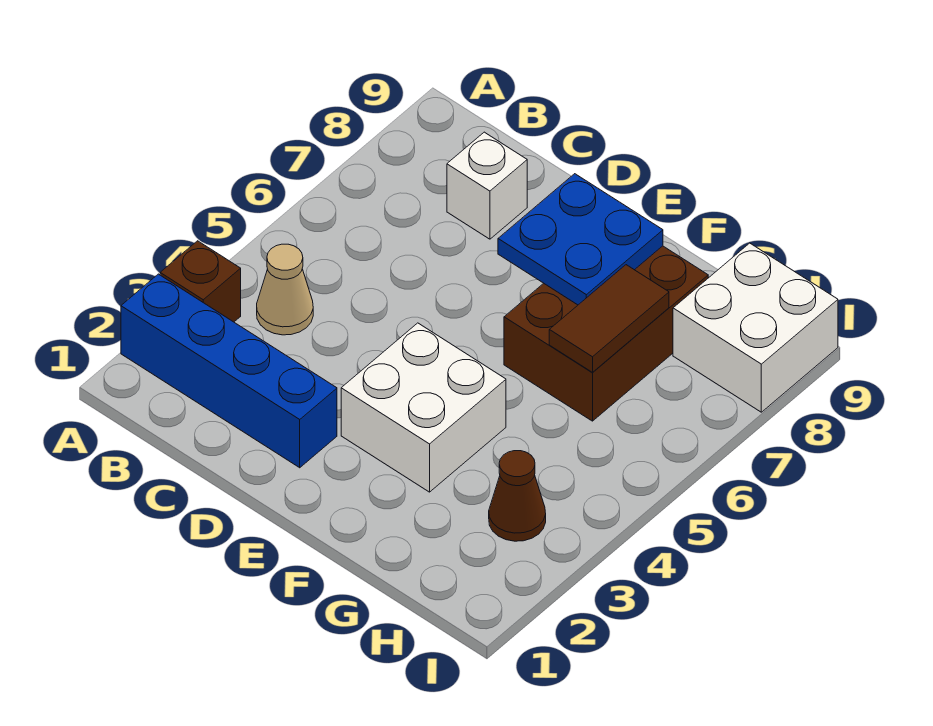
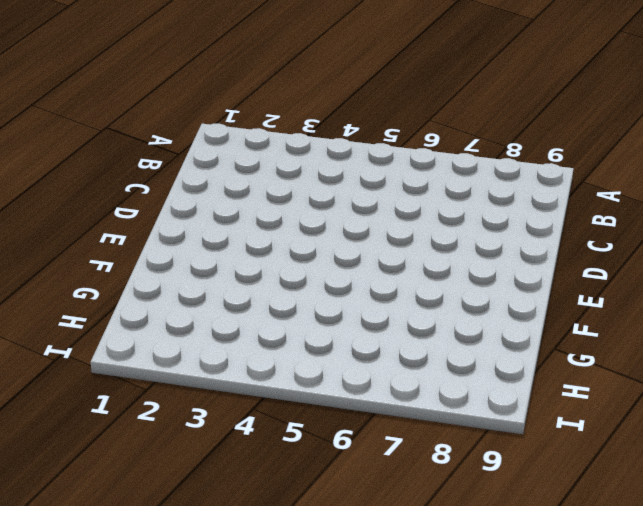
none -> blue brick A2:D2 level 1
none -> brown brick A3 level 1

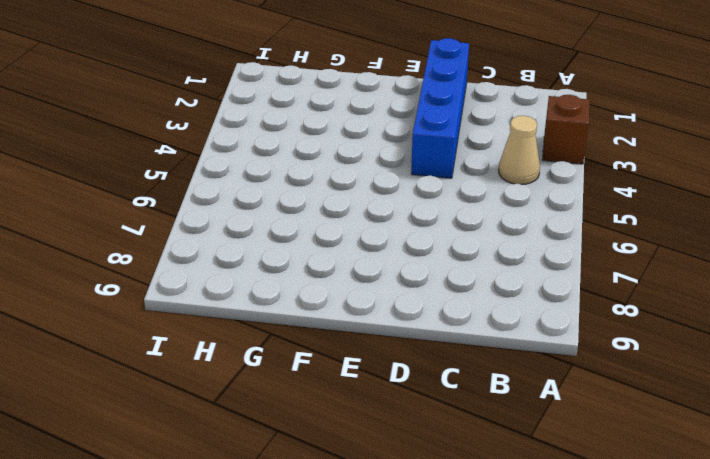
blue brick D1:D4 level 1 -> blue brick A2:D2 level 1
none -> white brick C8 level 1
none -> white brick E3:F4 level 1

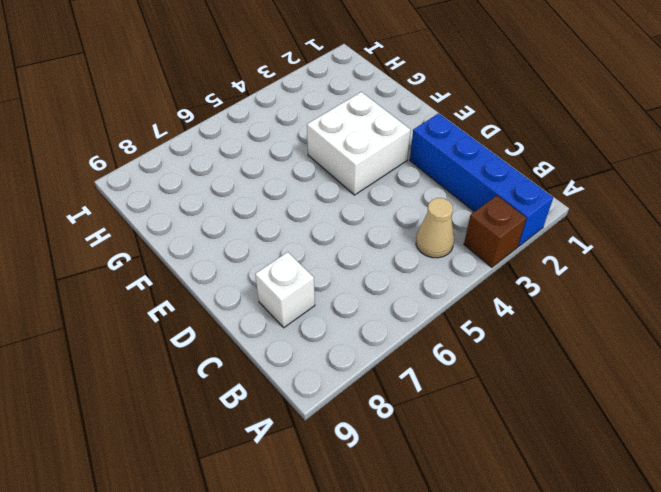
none -> brown brick F6:G8 level 1
none -> brown cone H3 level 1

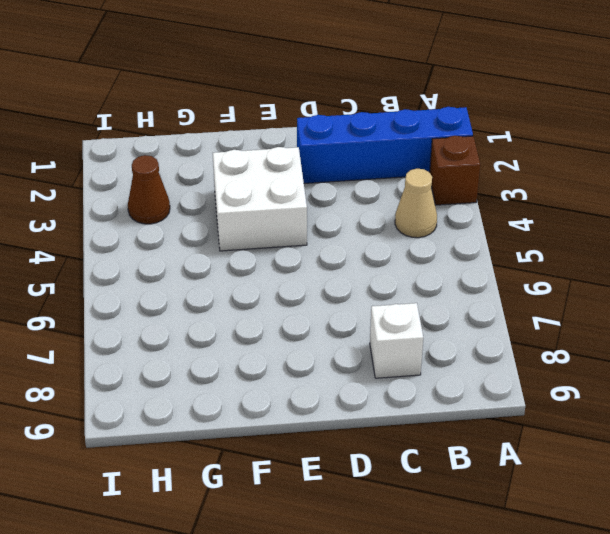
none -> brown brick F6:G8 level 1
none -> white brick H8:I9 level 1

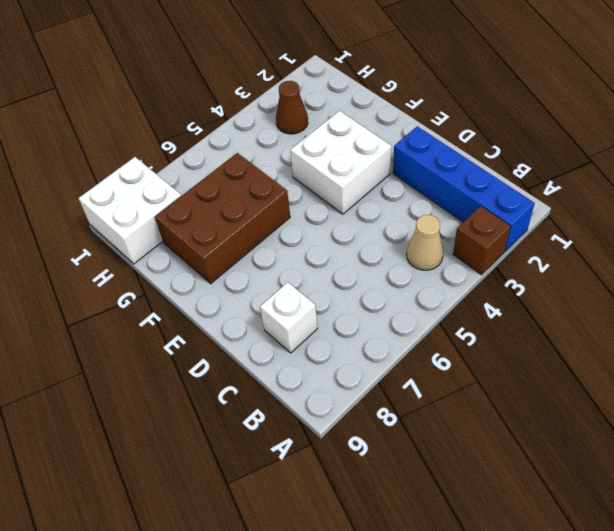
none -> blue plate E7:F8 level 2
none -> brown tile G6:G7 level 2

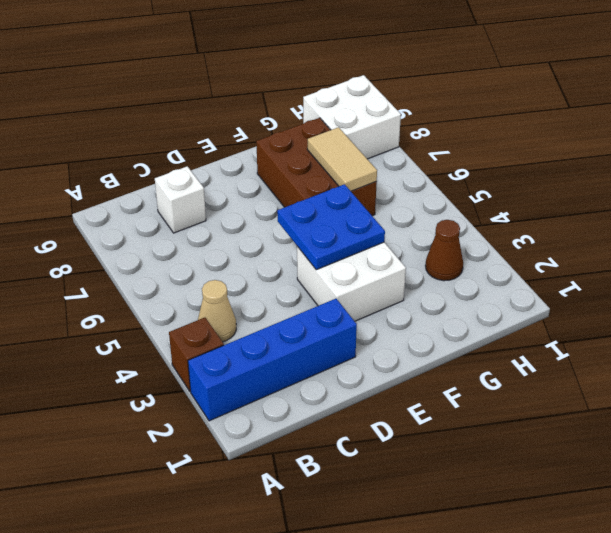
blue plate E4:F5 level 2 -> blue plate E7:F8 level 2
tan tile G6:G7 level 2 -> brown tile G6:G7 level 2

